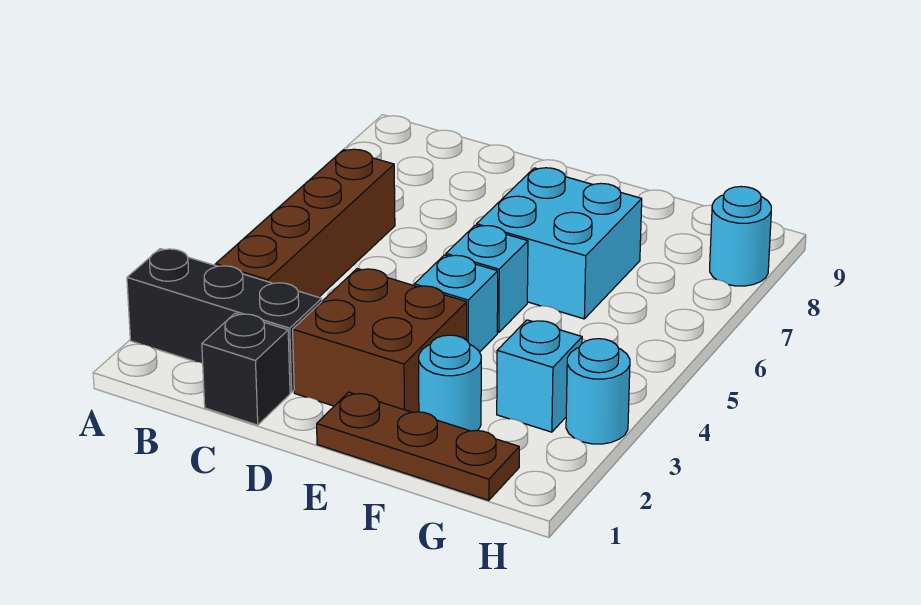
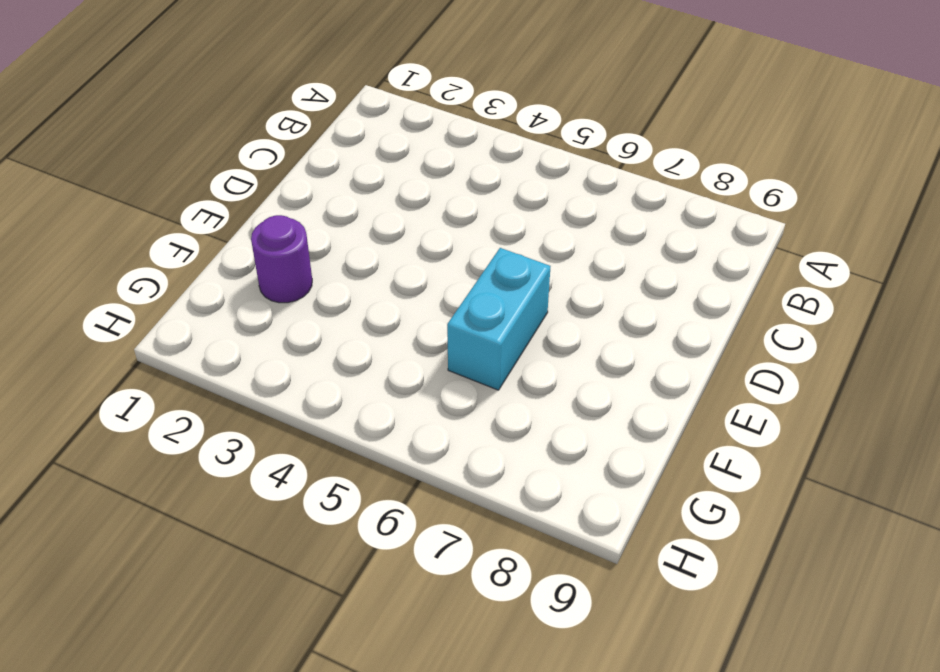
cyan brick E6:F6 level 1 -> cyan brick E6:F7 level 1
purple round brick F2 level 1 -> cyan round brick F2 level 1
none -> black brick A2:C2 level 1
none -> brown brick B3:B6 level 1
none -> black brick C1 level 1

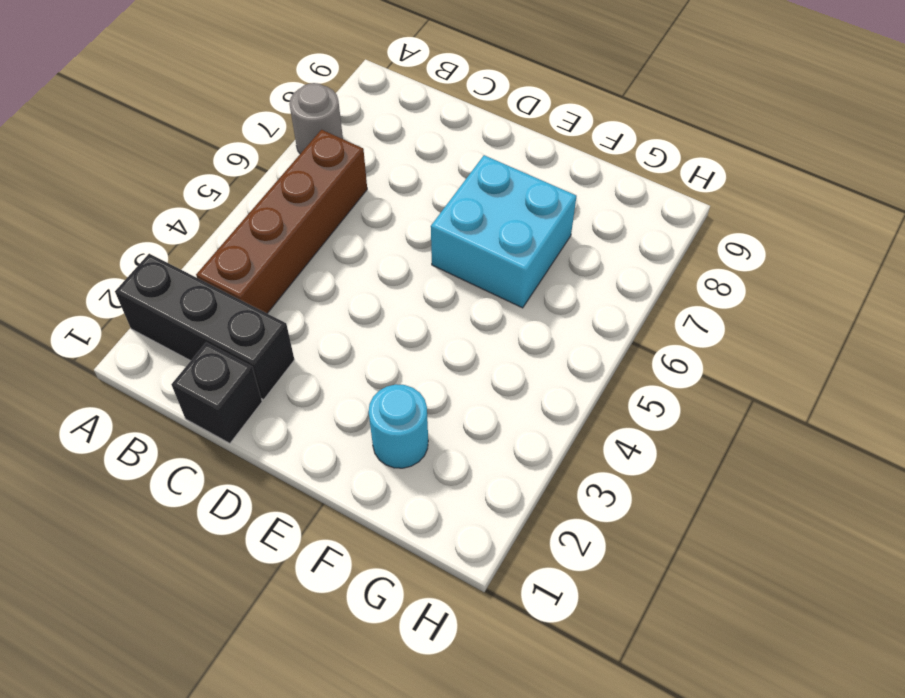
grey round brick A7 level 1 -> none
none -> brown brick D2:E3 level 1
none -> brown plate E1:G1 level 1
none -> cyan brick E4 level 1

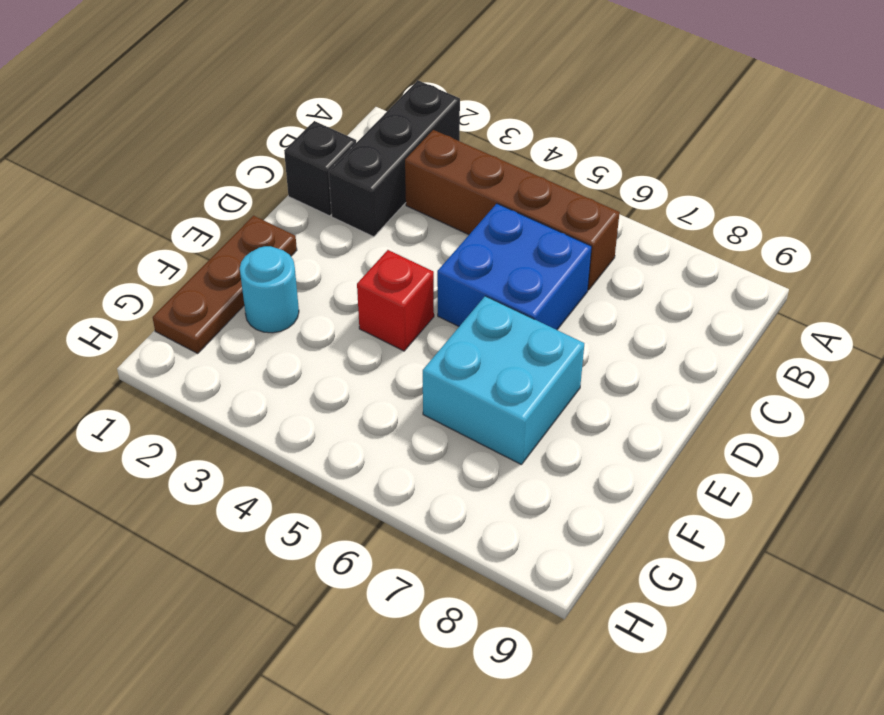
blue brick C5:D6 level 1 -> none
red brick E4 level 1 -> cyan brick E4 level 1
none -> brown brick D2:E3 level 1
none -> cyan brick E5 level 1
none -> cyan brick G3 level 1

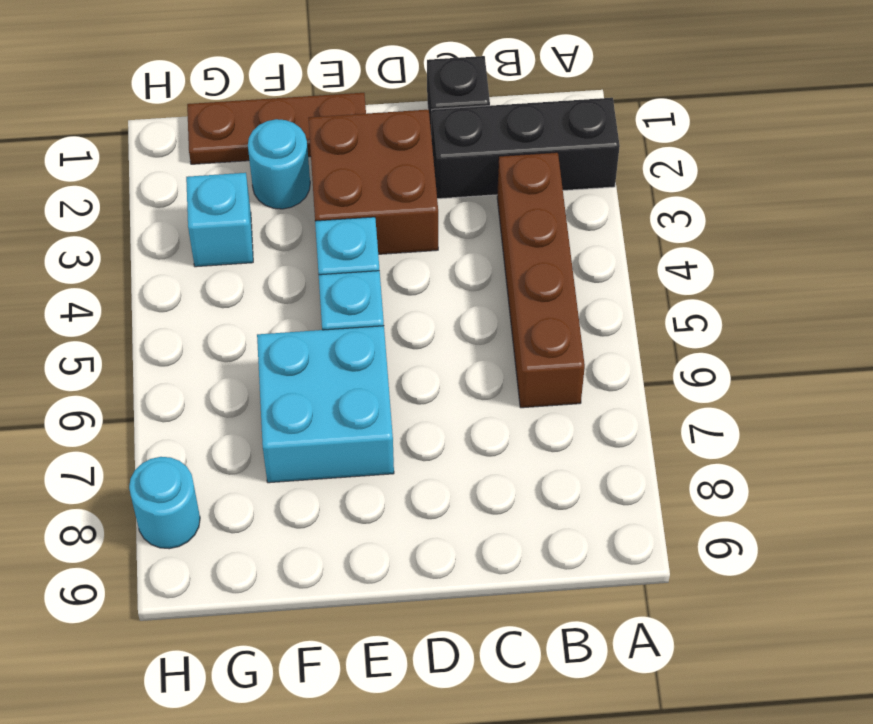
none -> cyan round brick H3 level 1

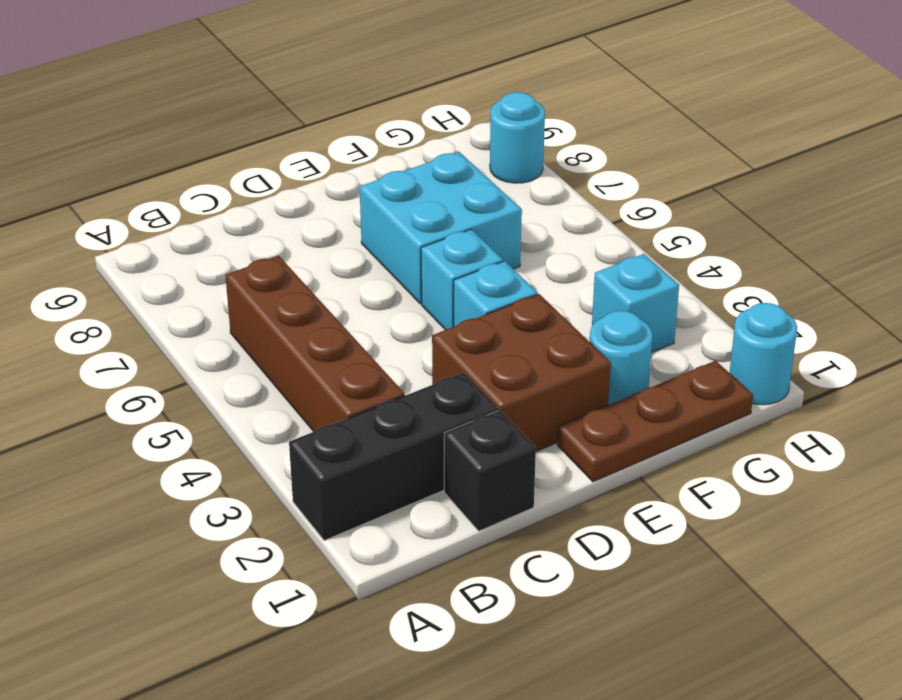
cyan round brick H1 level 1 -> cyan round brick H3 level 1

